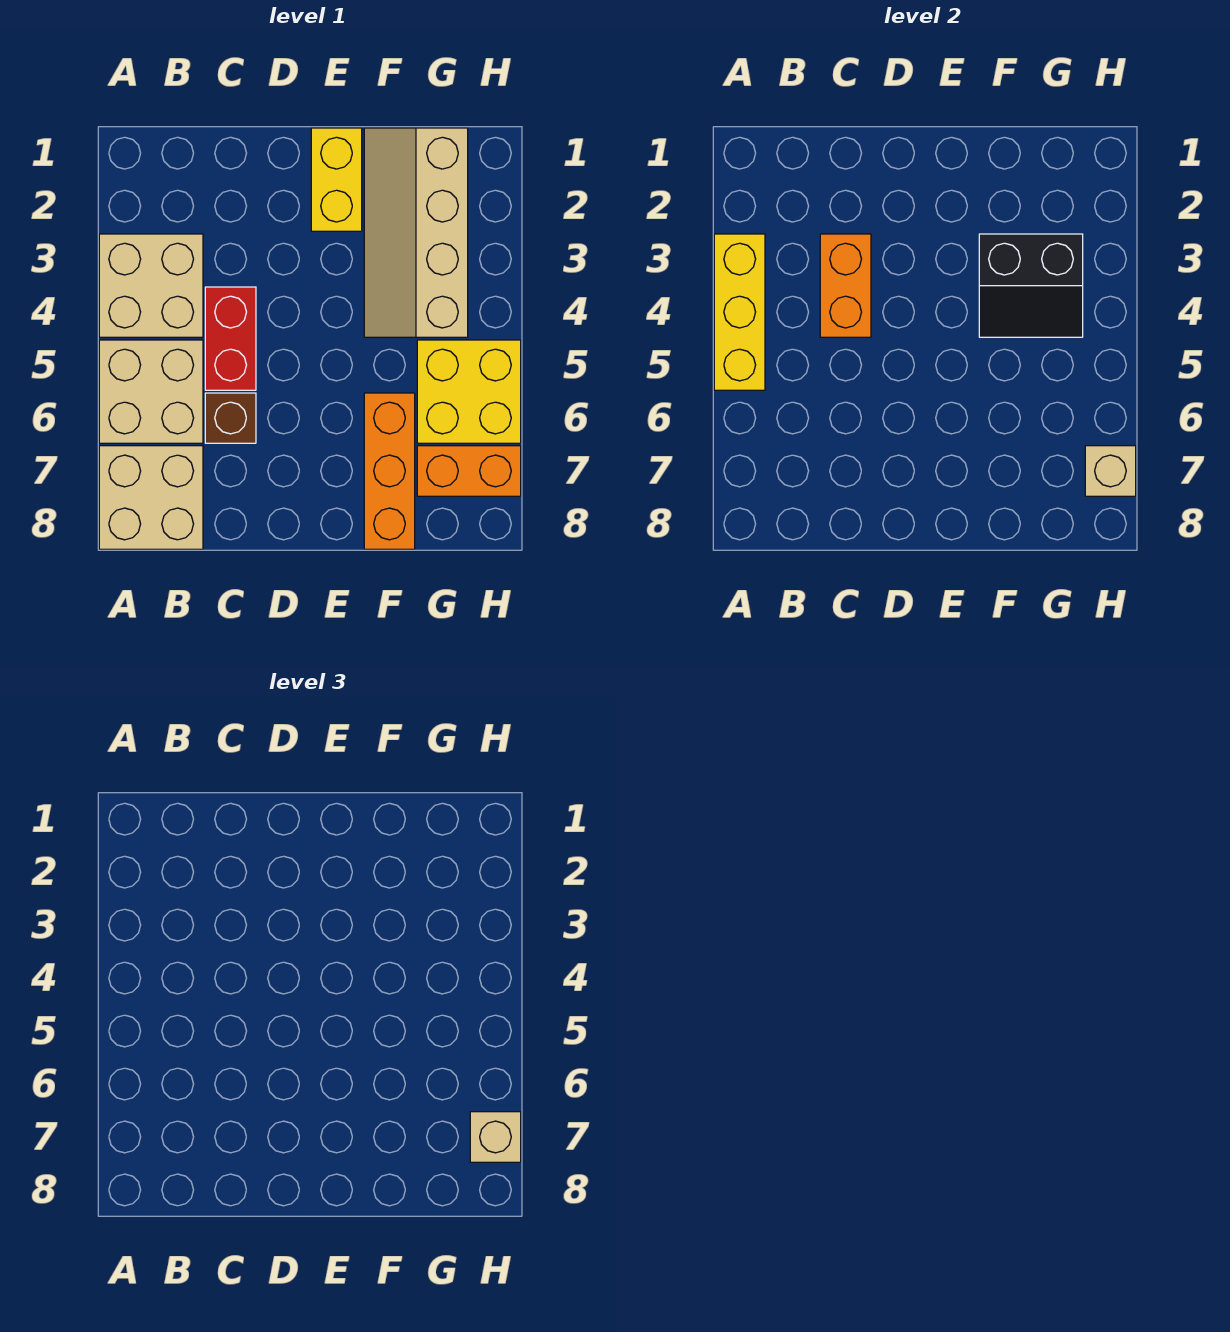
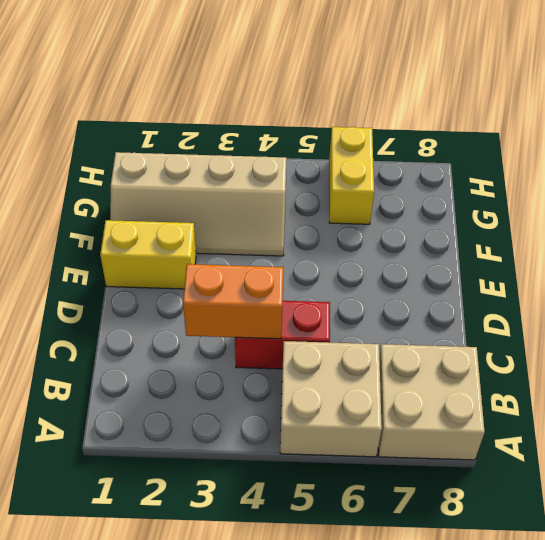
yellow brick G6:H6 level 1 -> yellow brick G5:H6 level 1
none -> tan brick A3:B4 level 1
none -> brown brick C6 level 1
none -> orange brick F6:F8 level 1

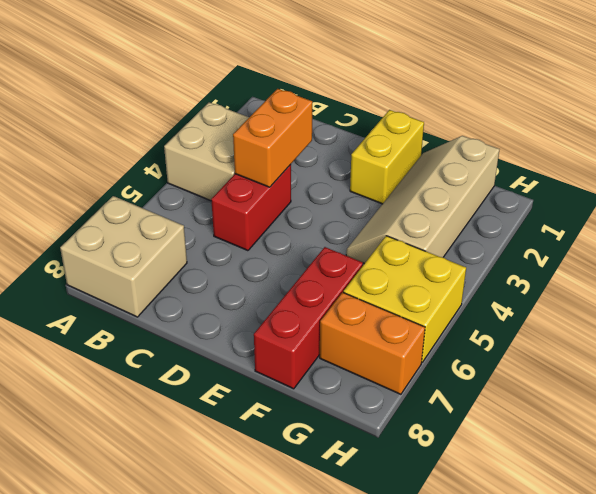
red brick F6:F8 level 1 -> orange brick F6:F8 level 1
none -> tan brick A5:B6 level 1
none -> brown brick C6 level 1
none -> yellow brick A3:A5 level 2

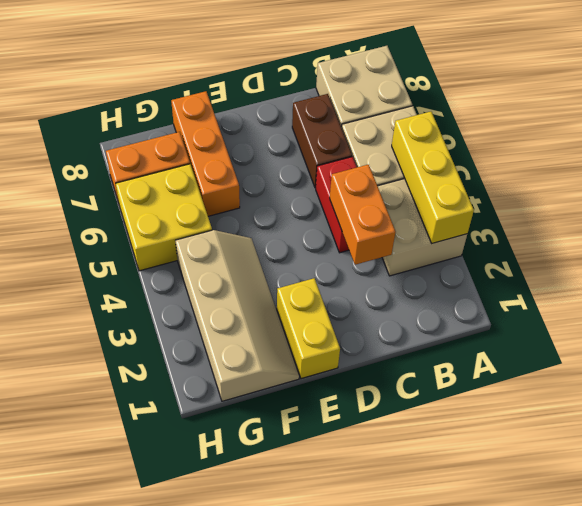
brown brick C6:C7 level 1 -> brown brick C6 level 1
none -> black slope F3:G4 level 2 top 3
none -> tan brick H7 level 2
none -> tan brick H7 level 3

